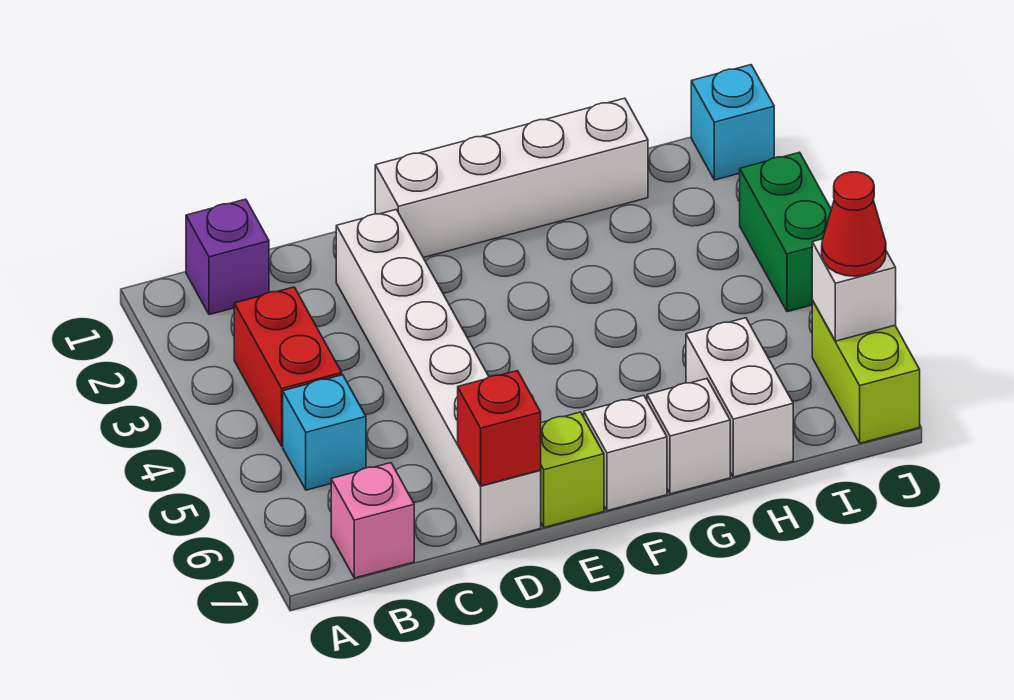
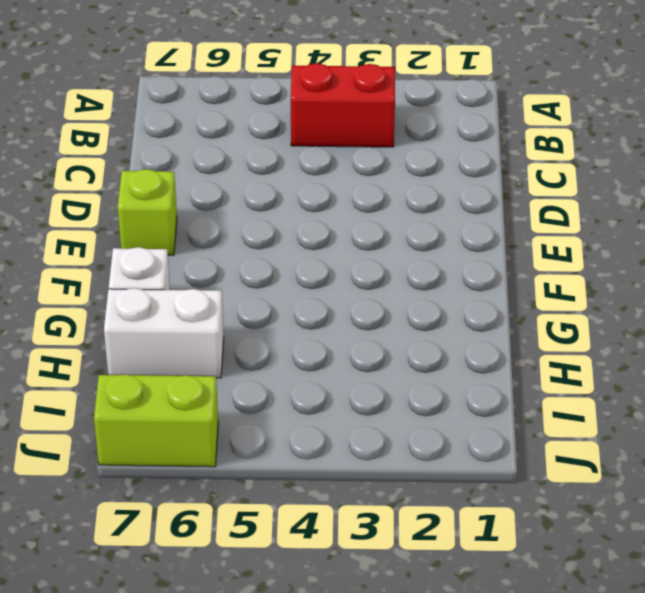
none -> purple brick B1 level 1
none -> cyan brick B5 level 1
none -> pink brick B7 level 1

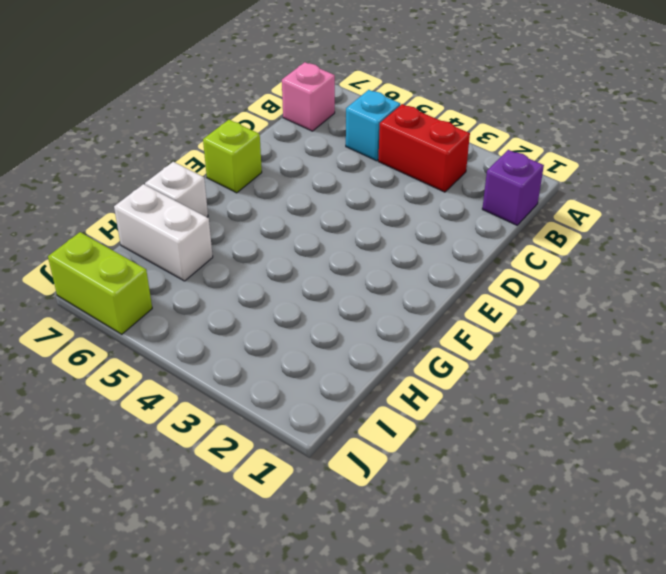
none -> white brick D2:D7 level 1
none -> white brick E1:H1 level 1
none -> white brick F7 level 1

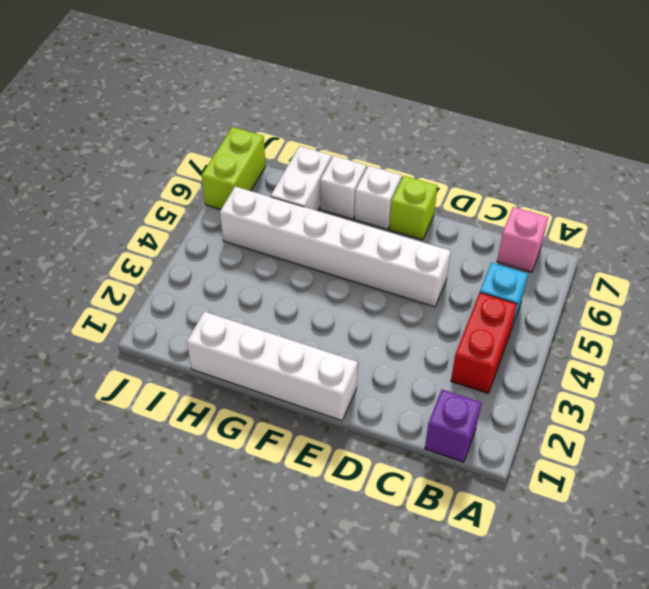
white brick D5:I5 level 1 -> white brick D2:D7 level 1
none -> cyan brick J1 level 1
none -> green brick J3:J4 level 1
none -> red brick D7 level 2

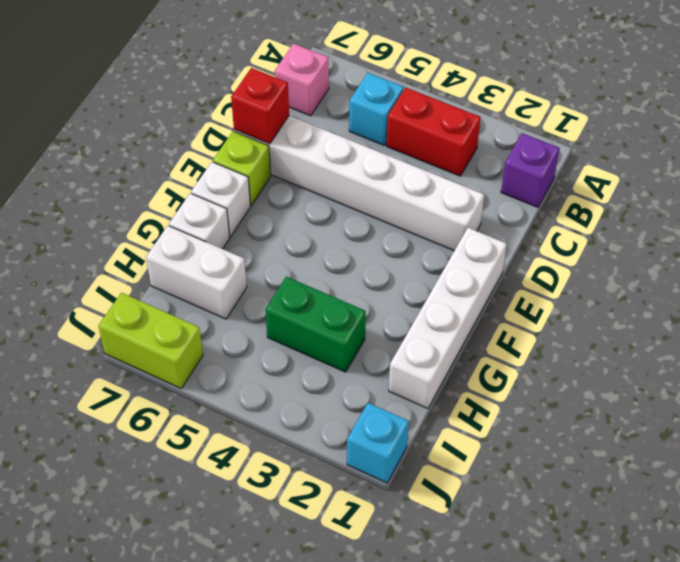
green brick H3:H4 level 1 -> green brick J3:J4 level 1
none -> white brick J6 level 2
none -> red cone J6 level 3

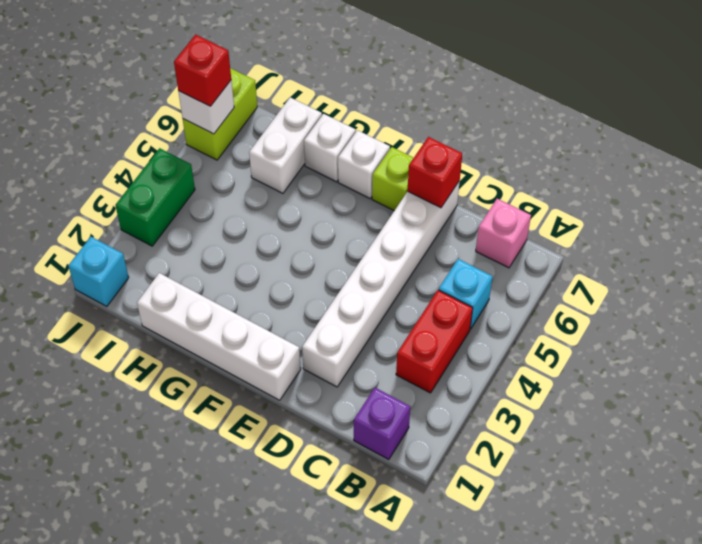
red brick J6 level 3 -> red cone J6 level 3

